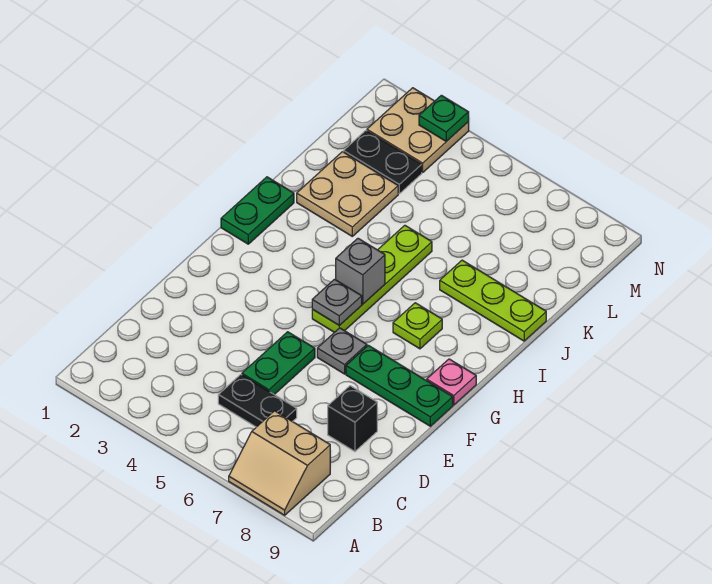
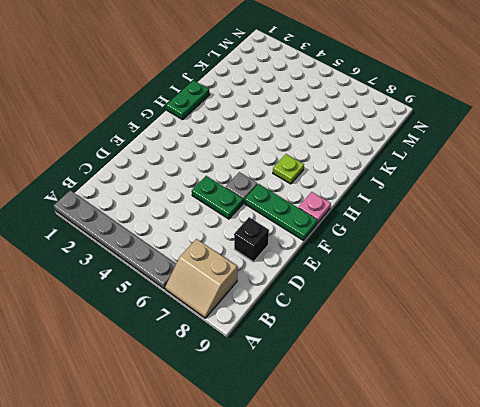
grey plate A1:A6 level 1 -> none
green plate E5:E6 level 1 -> green plate D5:E5 level 1
none -> black plate C5:C6 level 1
none -> lime plate G5:J5 level 1
none -> tan plate J2:K3 level 1

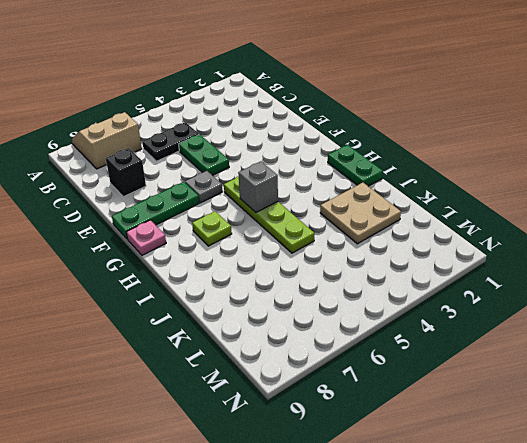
none -> lime plate J7:J9 level 1
none -> black plate L2:L3 level 1
none -> tan plate M2:N3 level 1

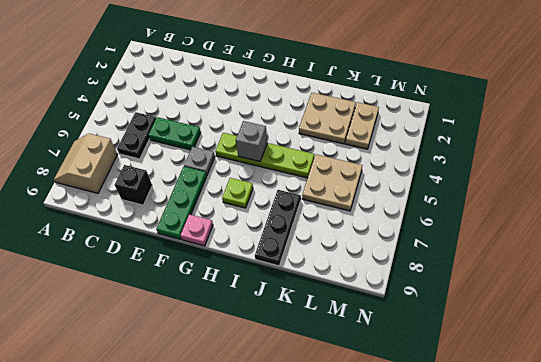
black plate J7:J9 level 1 -> lime plate J7:J9 level 1
tan plate K5:L6 level 1 -> tan plate M2:N3 level 1
tan plate L2:L3 level 1 -> black plate L2:L3 level 1
none -> green plate H1:I1 level 1
none -> grey plate G5 level 2
none -> green plate N3 level 2

